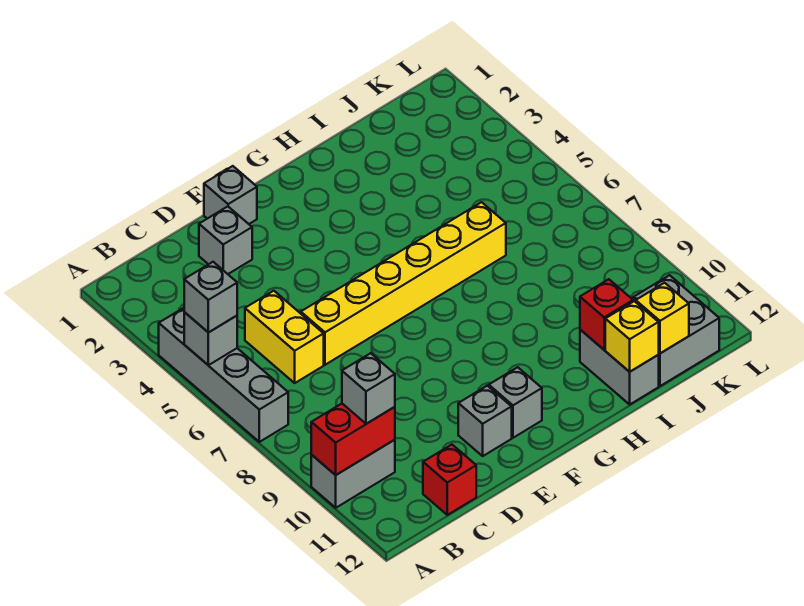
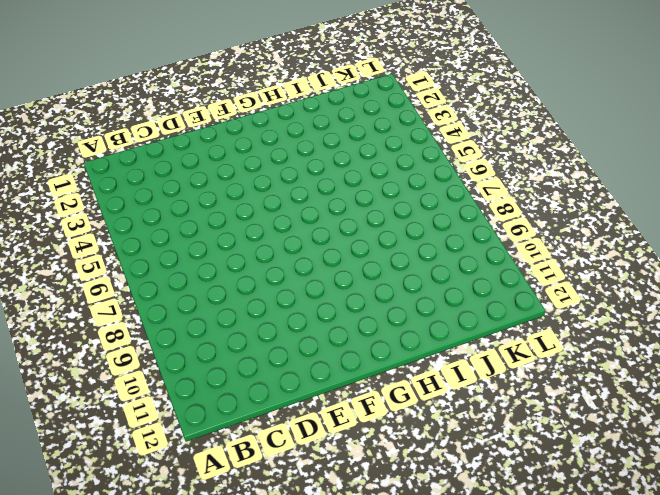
none -> grey brick A4:A7 level 1
none -> grey brick A10:B10 level 1
none -> yellow brick C5:C6 level 1

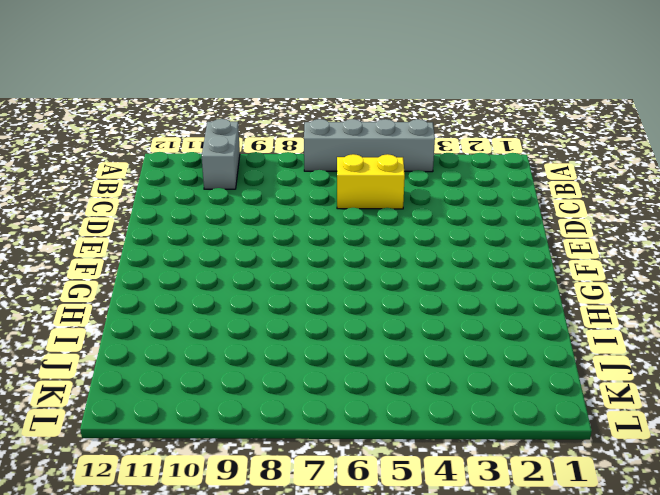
none -> red brick C12 level 1
none -> grey brick D2 level 1
none -> yellow brick D6:I6 level 1

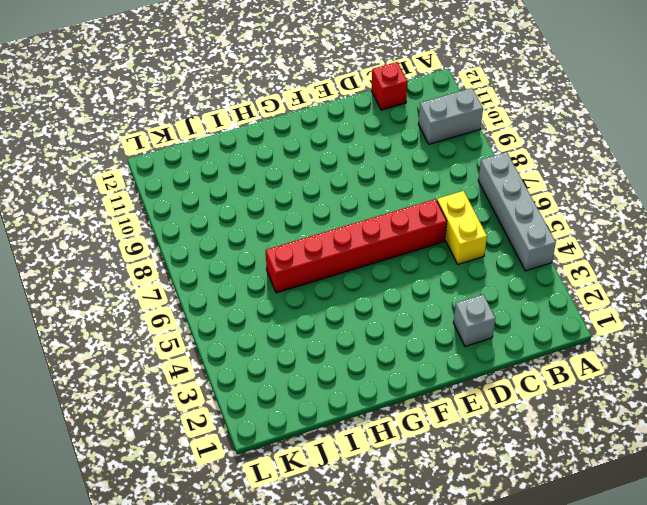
red brick D6:I6 level 1 -> yellow brick D6:I6 level 1
none -> grey brick E1 level 1
none -> grey brick E11 level 1
none -> grey brick F11 level 1

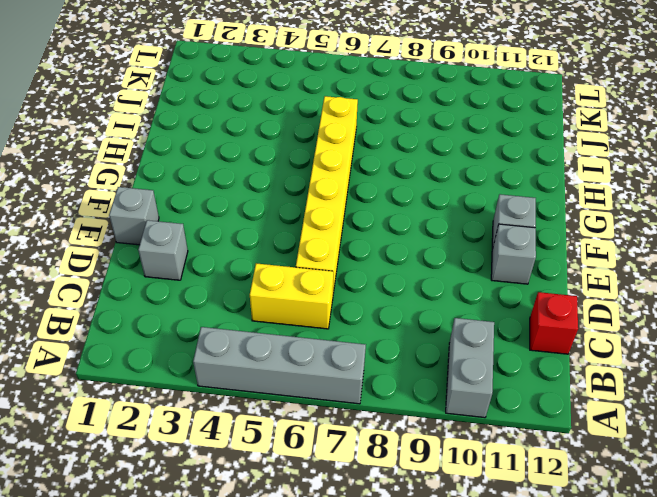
none -> grey brick I11:I12 level 1
none -> grey brick J11:K12 level 1
none -> grey brick A5 level 2

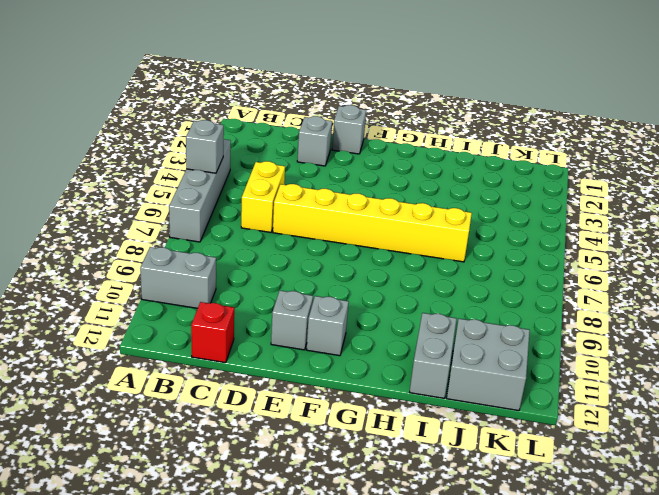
none -> red brick A10:B10 level 2
none -> red brick I11 level 2
none -> yellow brick I12 level 2

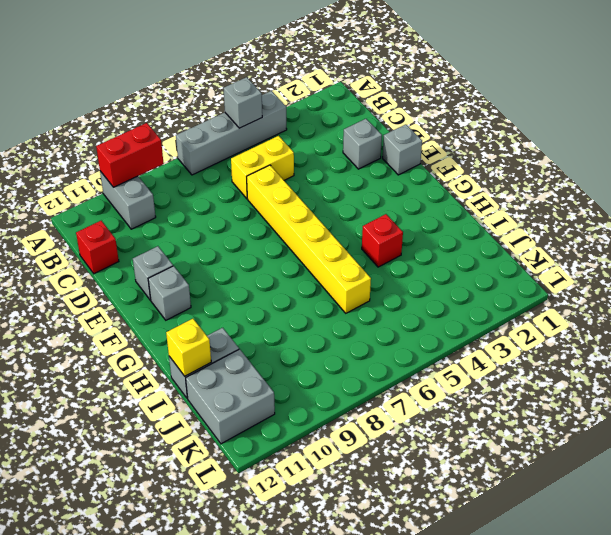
red brick A9:A10 level 2 -> red brick A10:B10 level 2
red brick H4 level 1 -> red brick I11 level 2
none -> yellow brick J12 level 2
none -> grey brick A5 level 3
none -> grey brick B10 level 3

